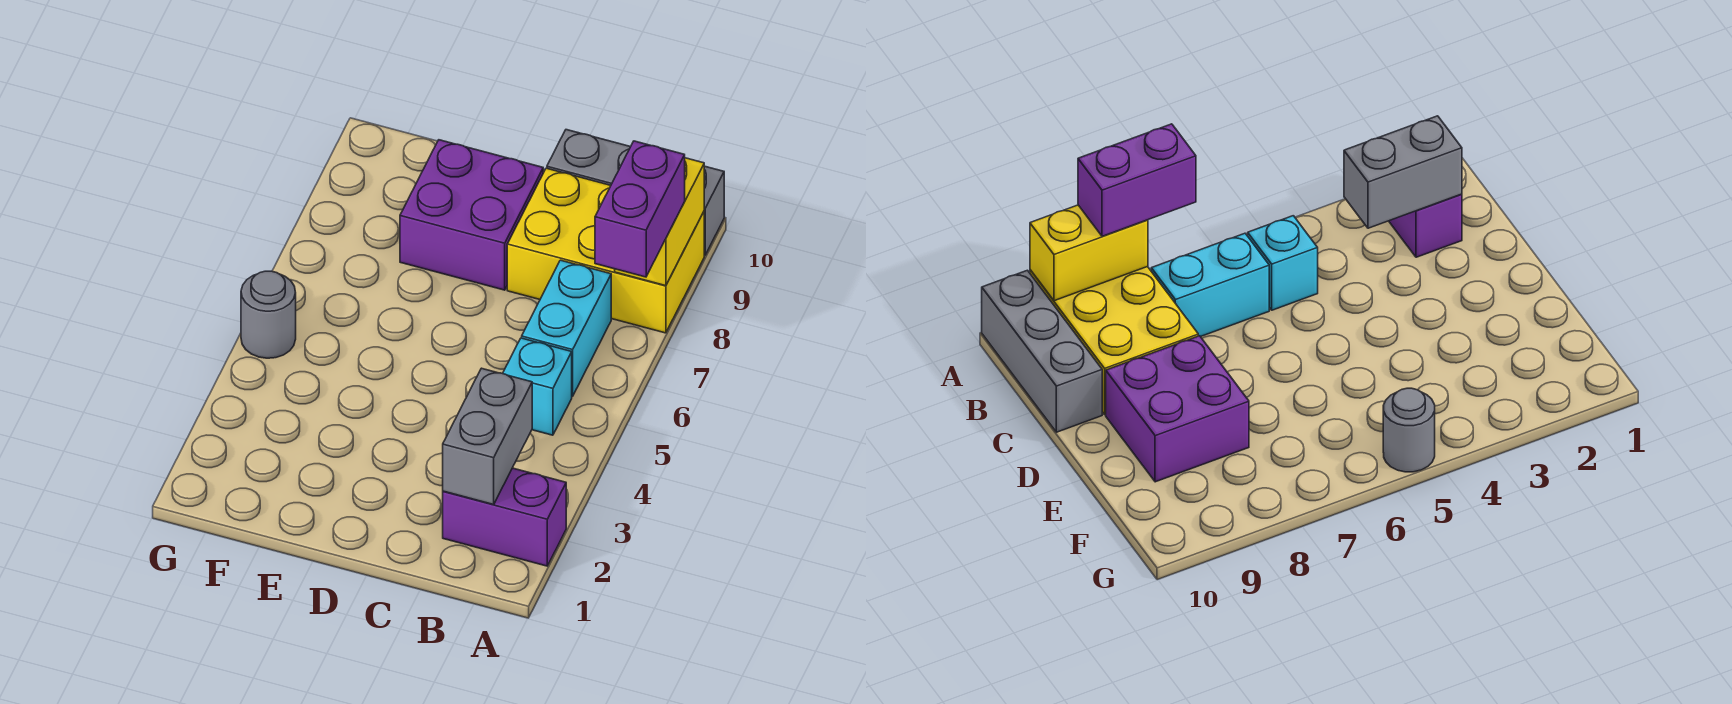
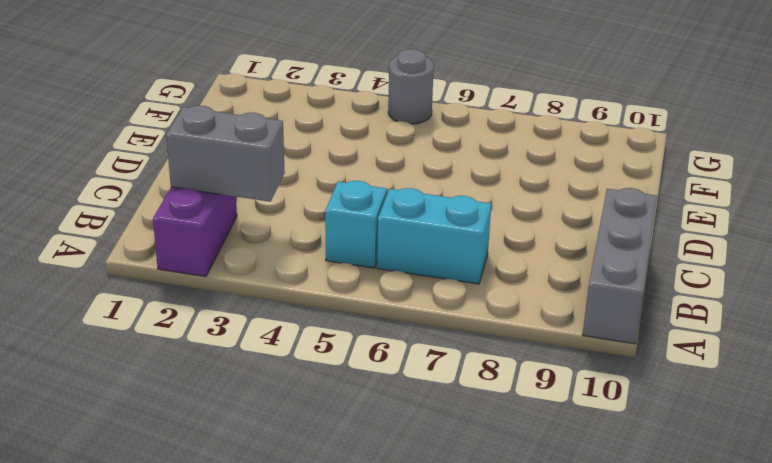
none -> yellow brick A8:C9 level 1
none -> purple brick D8:E9 level 1

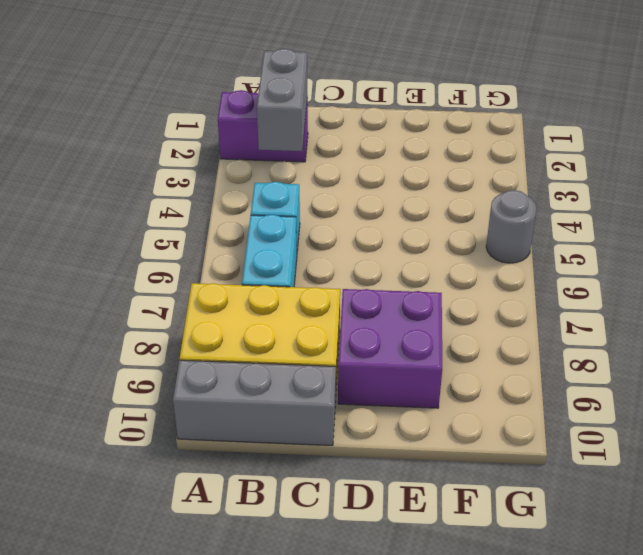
none -> yellow brick A8:A9 level 2
none -> purple brick A7:A8 level 3

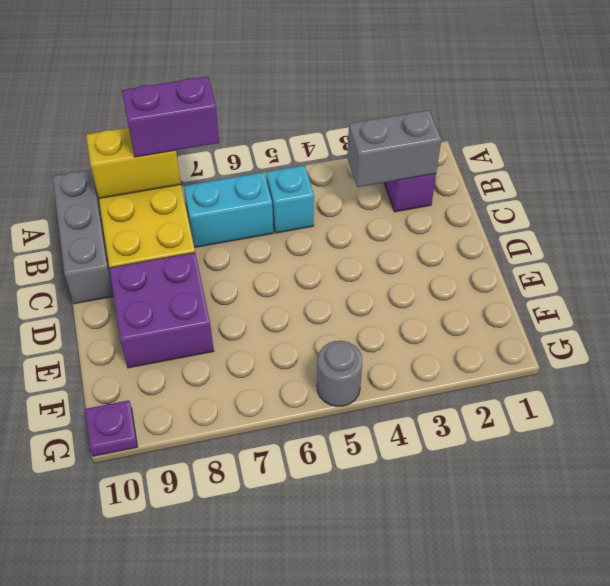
purple plate G10 level 1 -> none

